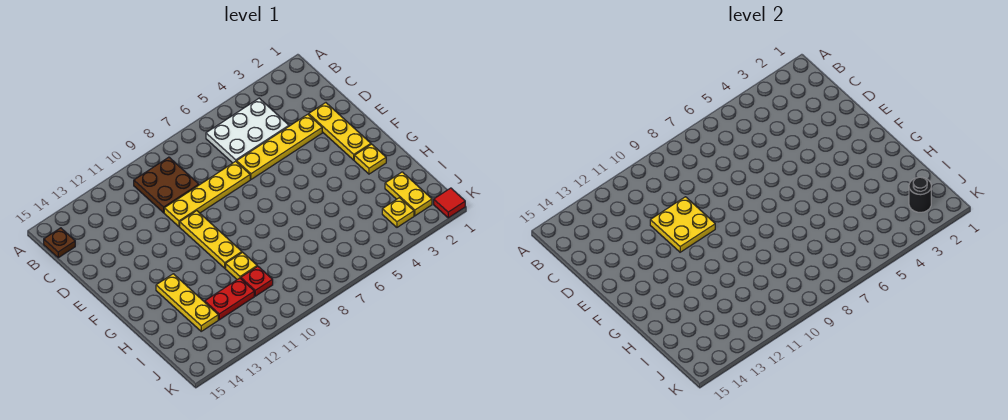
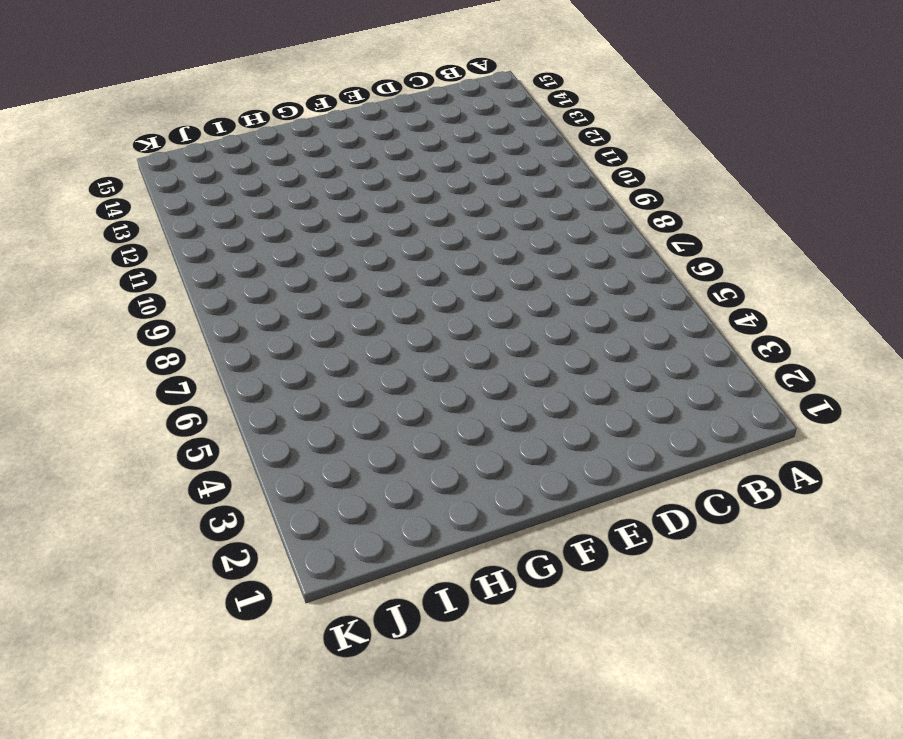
none -> white plate B4:C6 level 1
none -> brown plate B9:C10 level 1
none -> brown plate B15 level 1

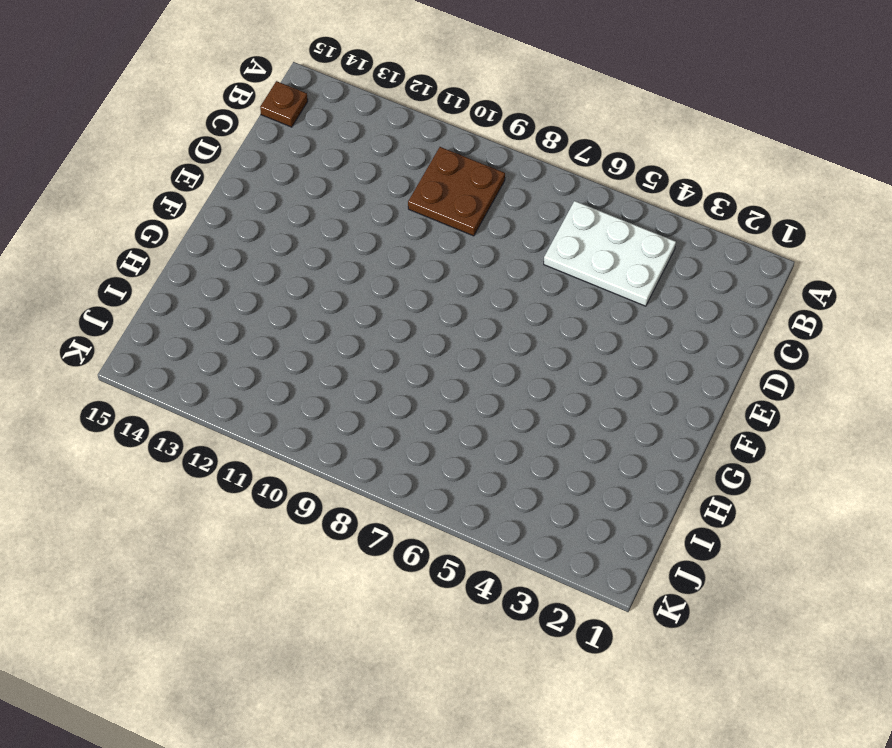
none -> yellow plate D2:F2 level 1
none -> yellow plate D3:D6 level 1
none -> yellow plate D7:D10 level 1

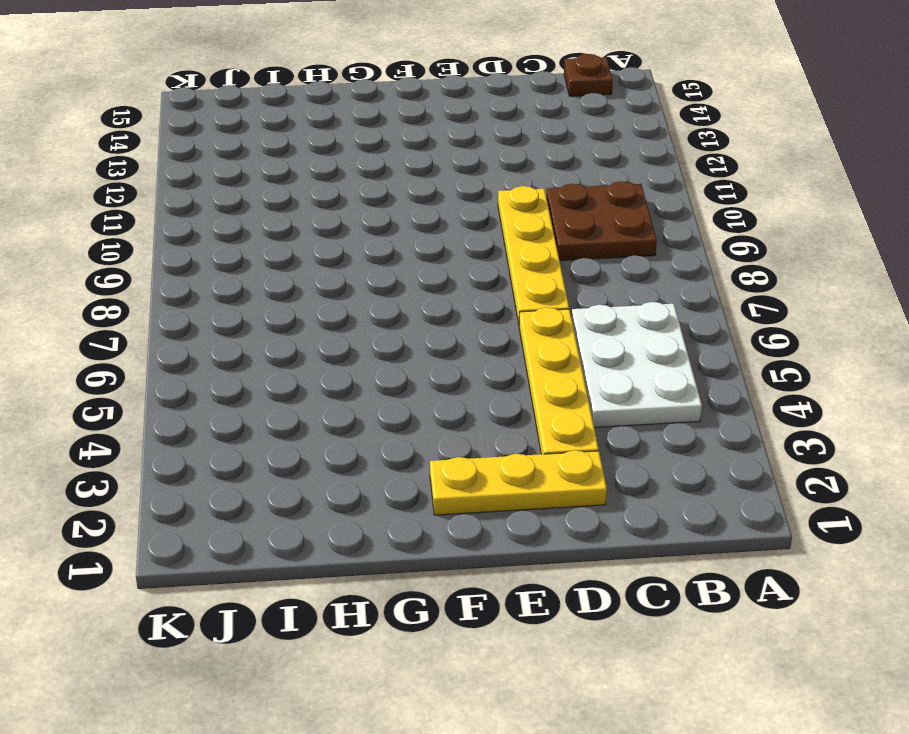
none -> yellow plate E10:G10 level 1
none -> yellow plate G2 level 1
none -> yellow plate G13:I13 level 1

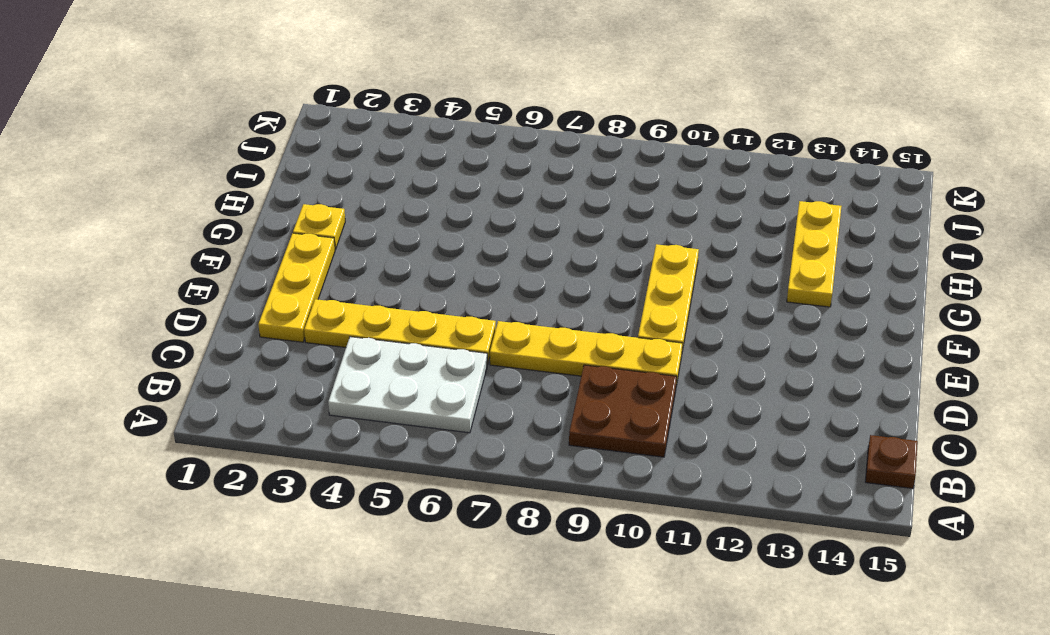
none -> yellow plate H10 level 1
none -> yellow plate I2:J2 level 1
none -> red plate I10 level 1

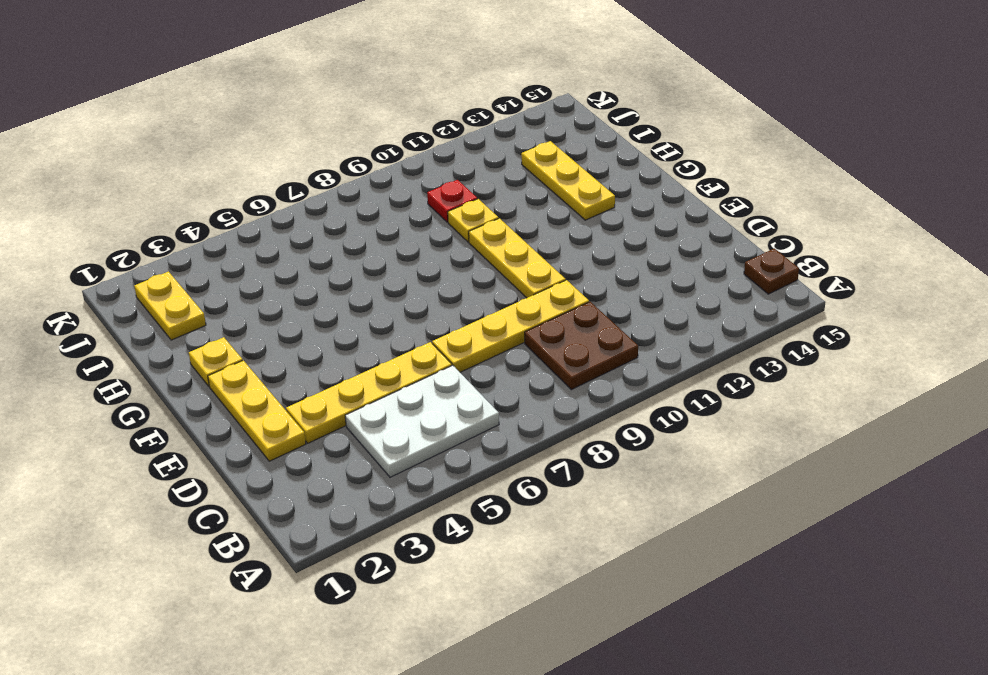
none -> red plate I11:I12 level 1
none -> yellow plate J3 level 1
none -> red tile K1 level 1

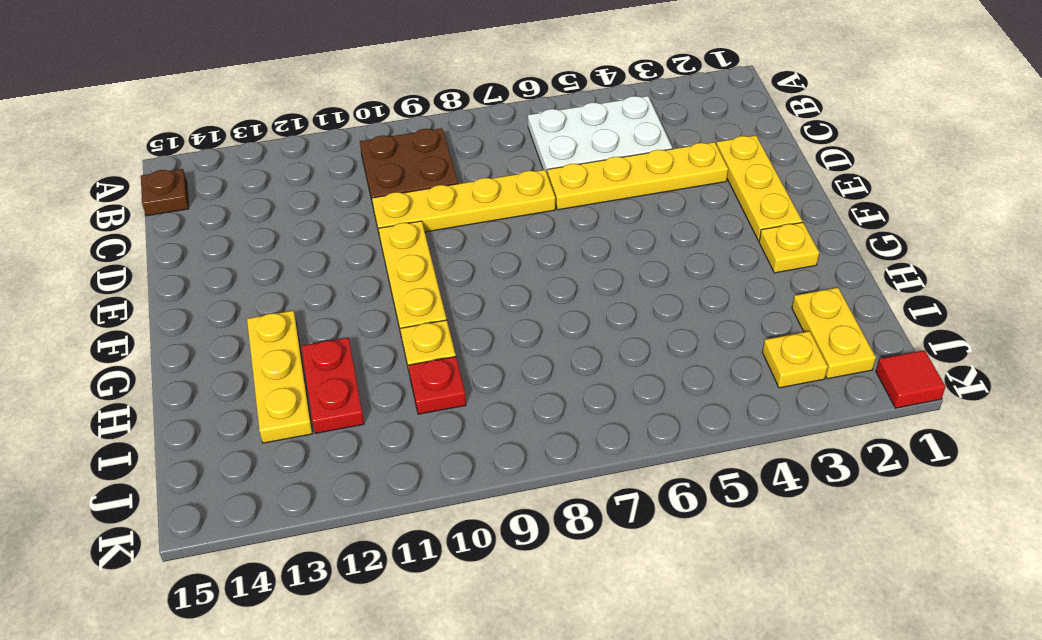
red plate H12:I12 level 1 -> red plate I11:I12 level 1
none -> yellow plate D10:E11 level 2
none -> black round brick J2 level 2

